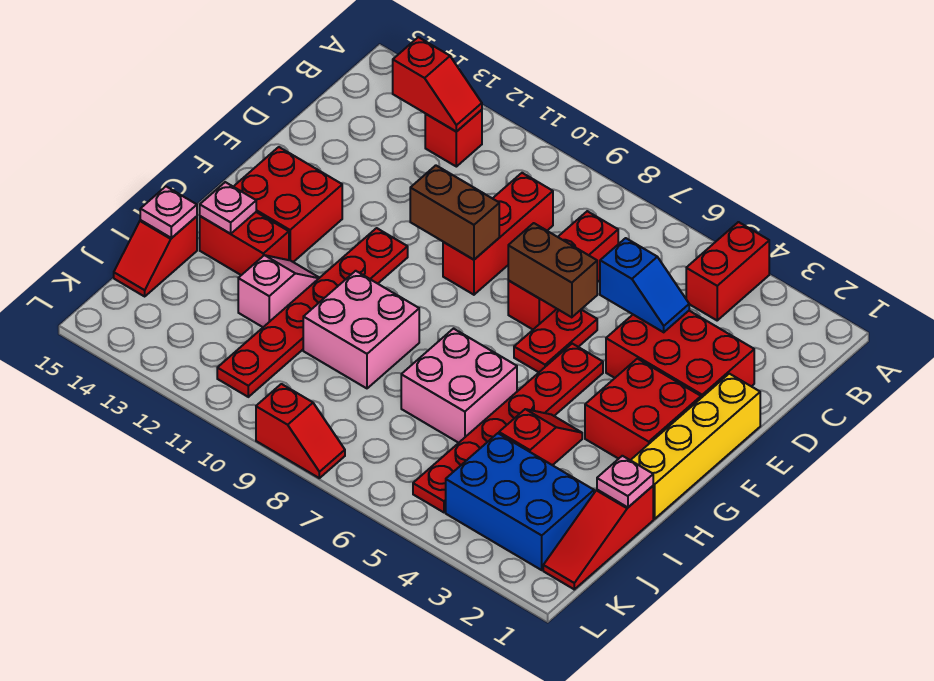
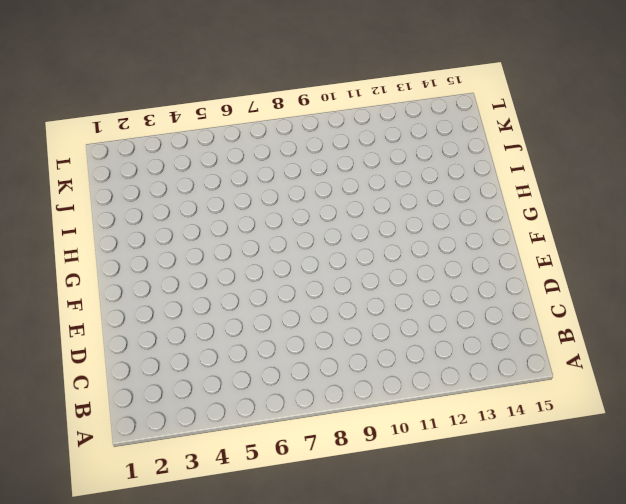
none -> red brick A4:B4 level 1
none -> red brick B12 level 1
none -> red brick C7:E7 level 1

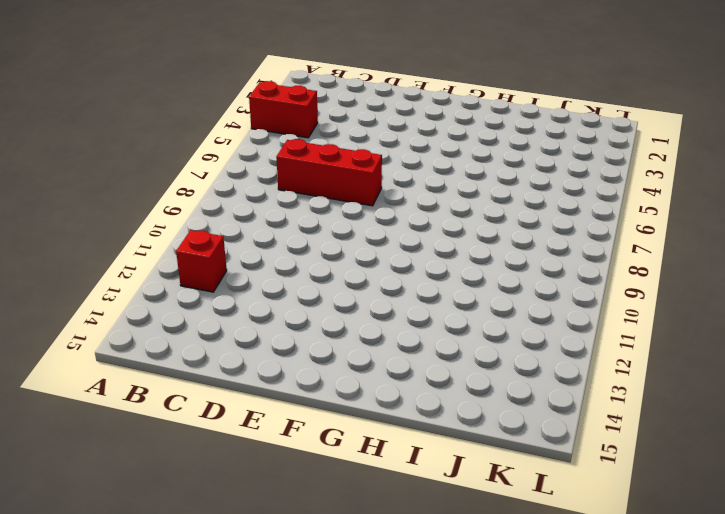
none -> red brick C9:E9 level 1
none -> red brick D2:E4 level 1
none -> yellow brick E1:H1 level 1

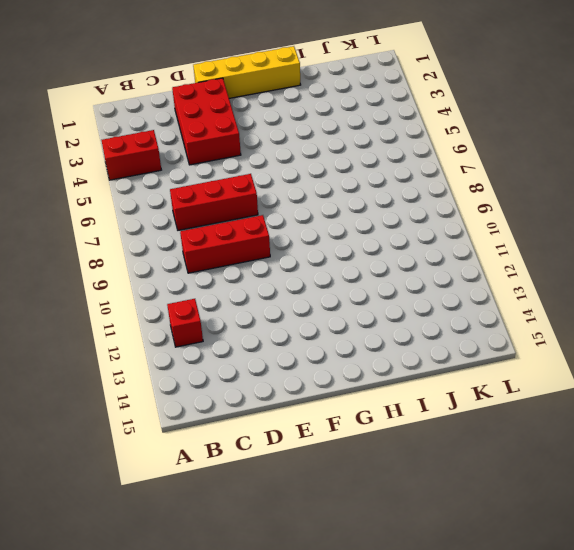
none -> red plate E6:F6 level 1
none -> red brick F2:G3 level 1
none -> red plate F5:K5 level 1

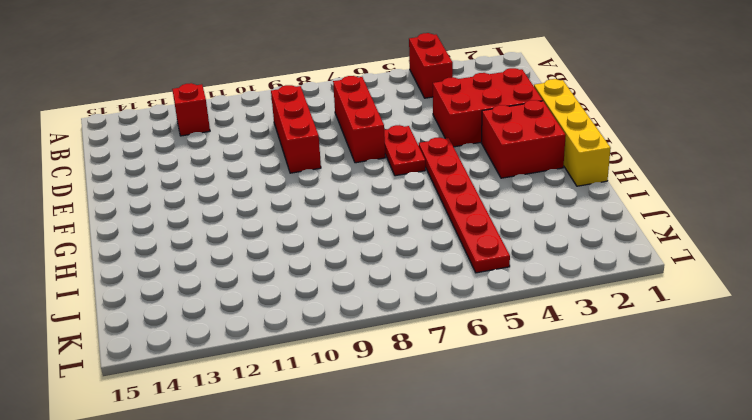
none -> red plate F11:K11 level 1
none -> red brick F13:G14 level 1
none -> red slope H4:I4 level 1 top I

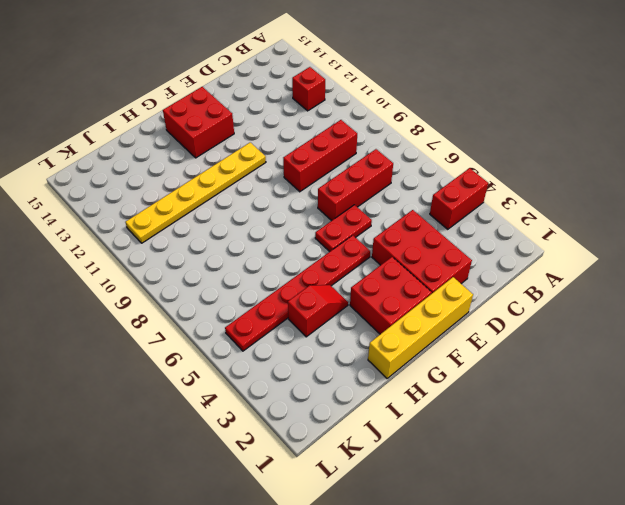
yellow plate F11:K11 level 1 -> red plate F11:K11 level 1
none -> pink brick H6:I7 level 1
none -> pink brick H9:I10 level 1
none -> pink slope H12:I12 level 1 top I

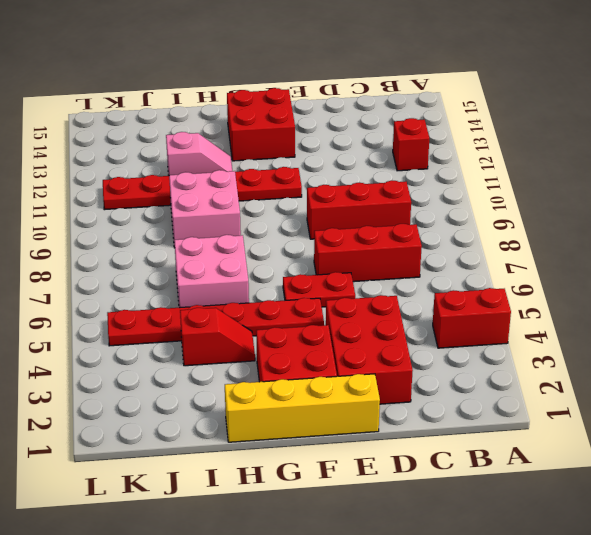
none -> red brick H13:H14 level 1
none -> red slope I1:K1 level 1 top I
none -> red slope I15:J15 level 1 top I

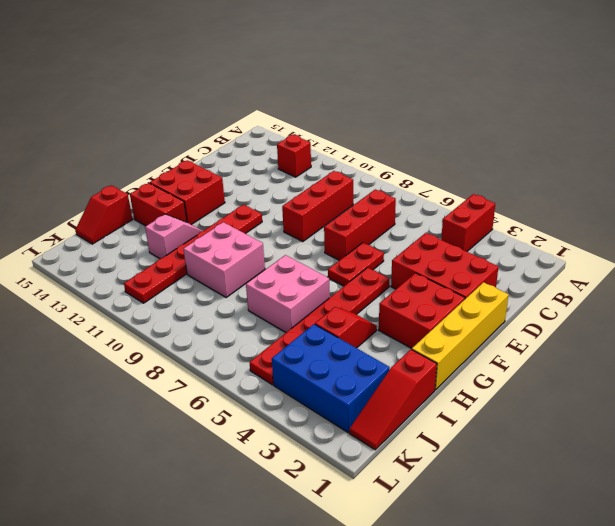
none -> red slope L8:L9 level 1 top 9
none -> red slope B12:B13 level 2 top 13
none -> blue slope D4:D5 level 2 top 5

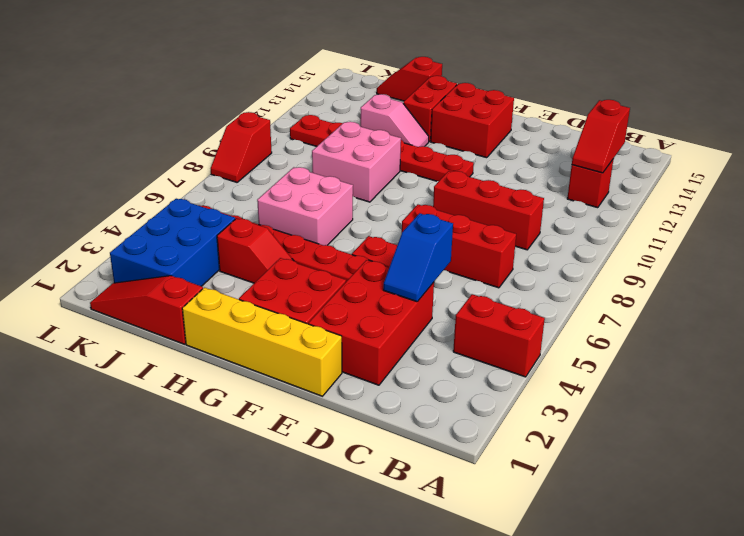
none -> brown brick E6:E7 level 2
none -> brown brick E9:E10 level 2
none -> pink plate H14 level 2

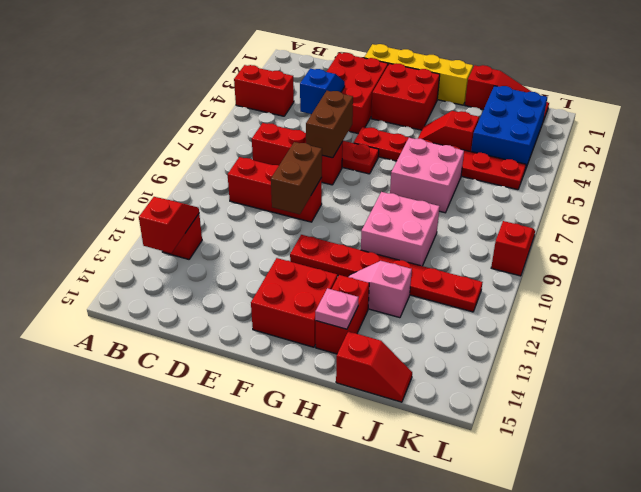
none -> pink plate I1 level 2
none -> pink plate I15 level 2

